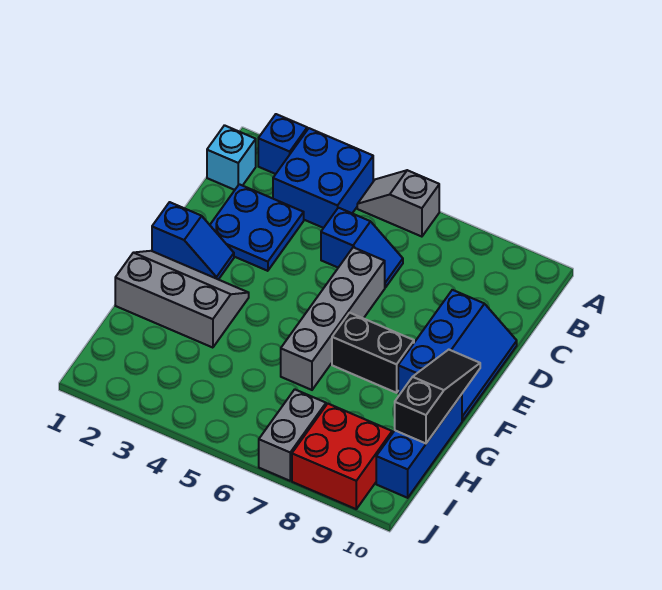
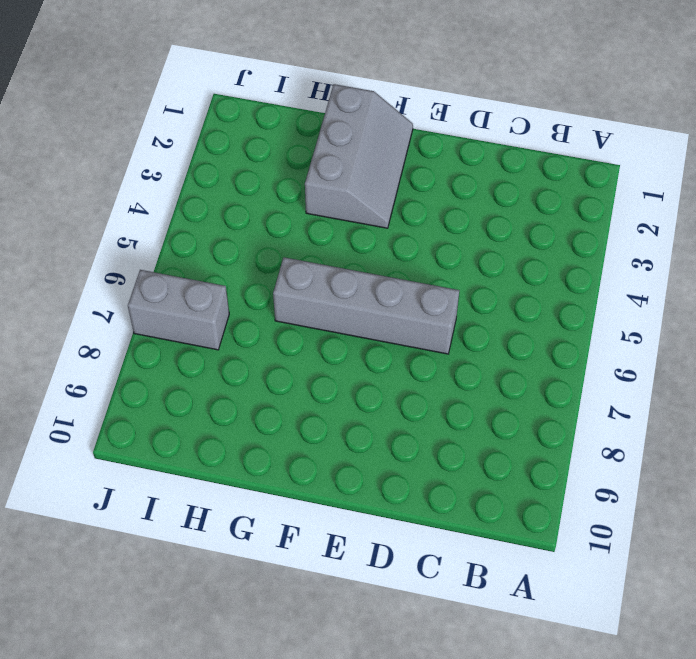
none -> blue brick A2 level 1
none -> blue brick A3:B4 level 1
none -> grey slope A5:A6 level 1 top 6

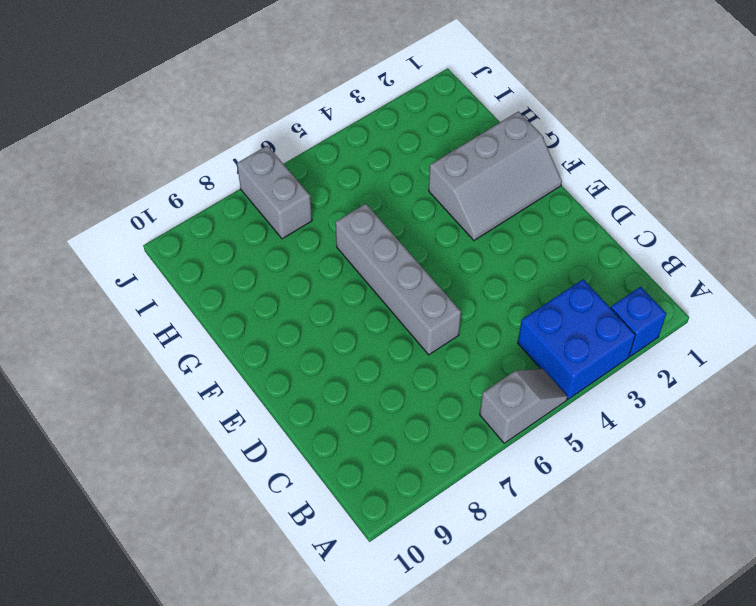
none -> cyan brick B1 level 1
none -> blue plate C2:D3 level 1
none -> blue slope C5:C6 level 1 top 5

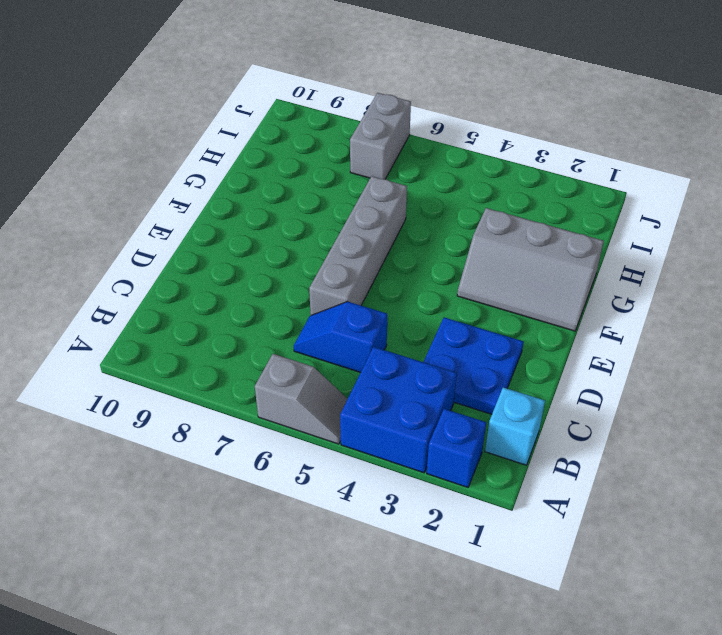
none -> blue slope D9:F10 level 1 top 9
none -> blue slope E1:E2 level 1 top 1
none -> black brick F7:F8 level 1

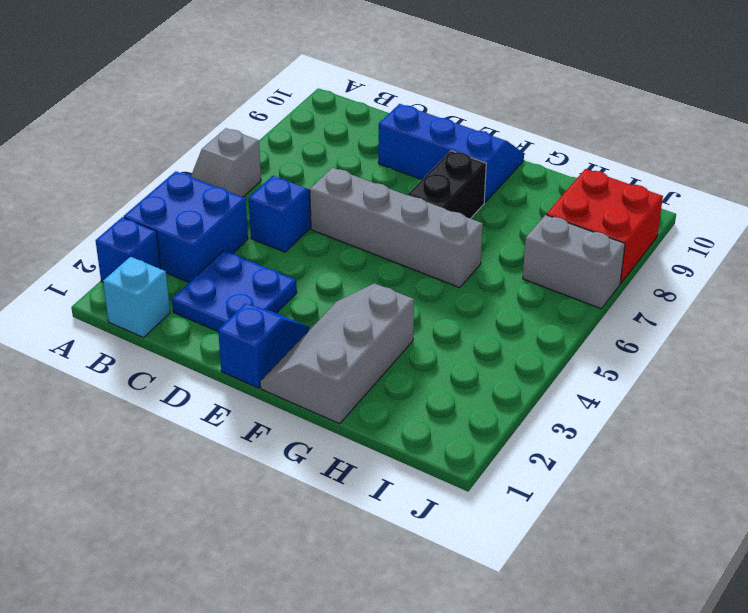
none -> blue brick G10:I10 level 1
none -> black slope F10:H10 level 2 top H

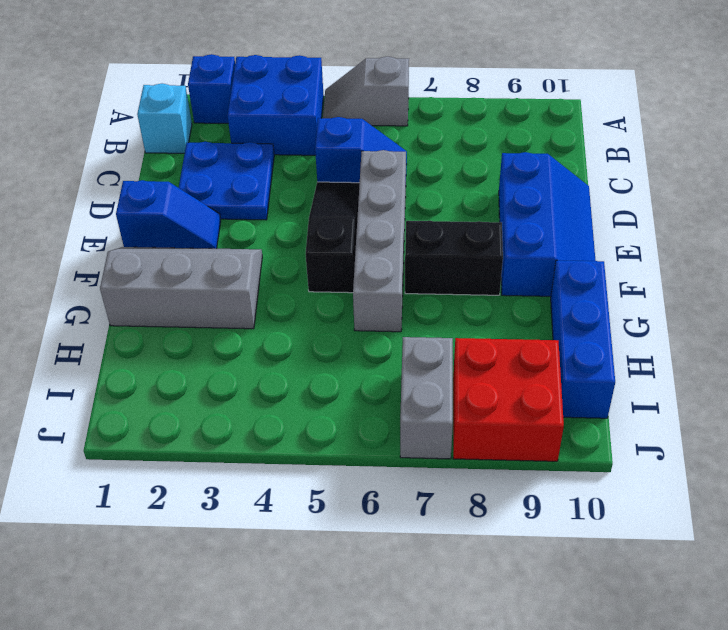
black slope D5:F5 level 1 top F -> black slope F10:H10 level 2 top H

